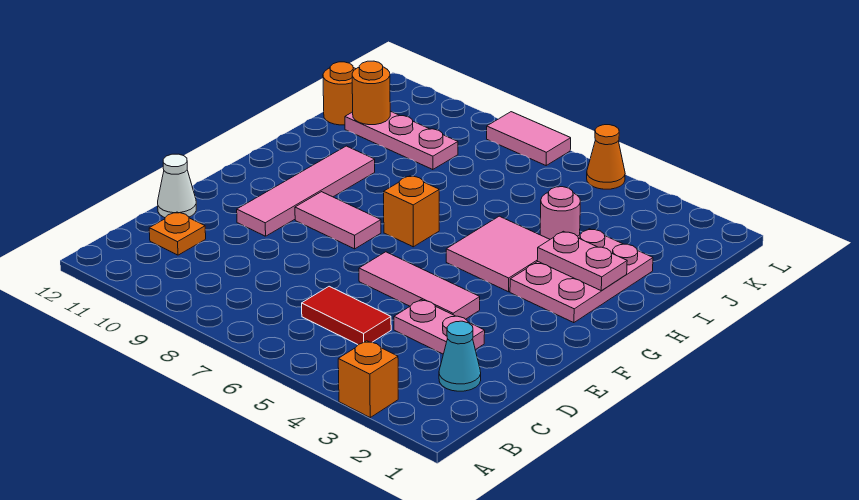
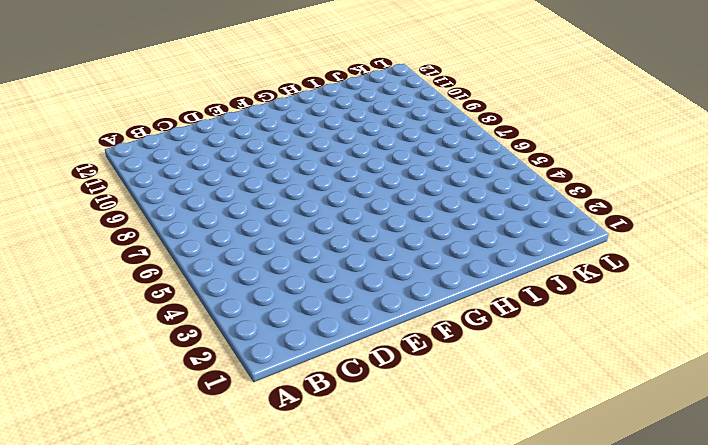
none -> orange brick A3 level 1
none -> cyan cone C2 level 1
none -> red tile C5:C6 level 1

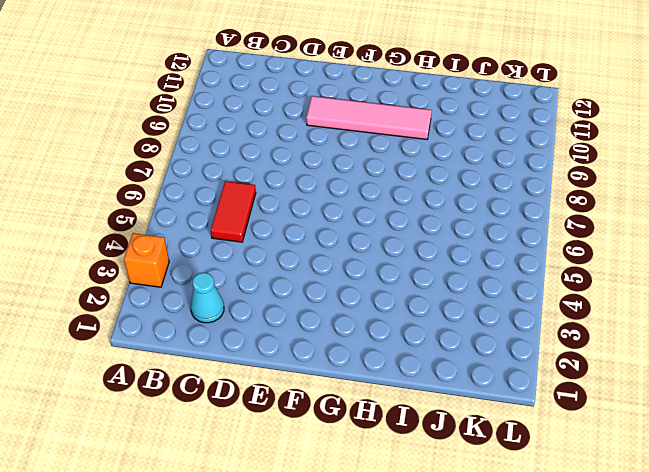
none -> orange plate C11 level 1
none -> pink plate D3:D4 level 1
none -> white cone D12 level 1

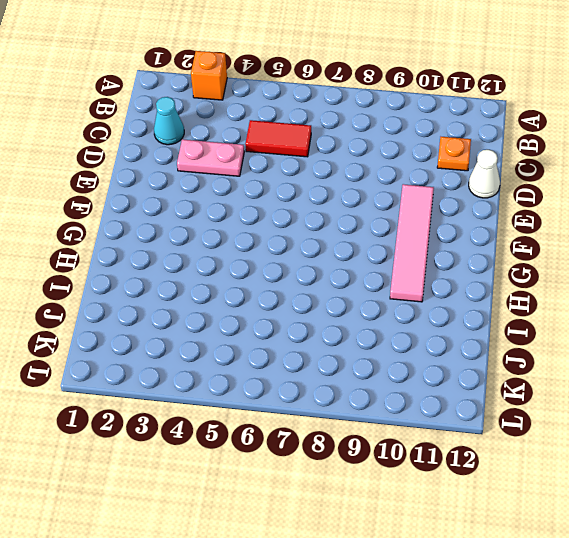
none -> pink tile E4:E6 level 1
none -> pink tile F8:F9 level 1
none -> pink plate G2:I3 level 1

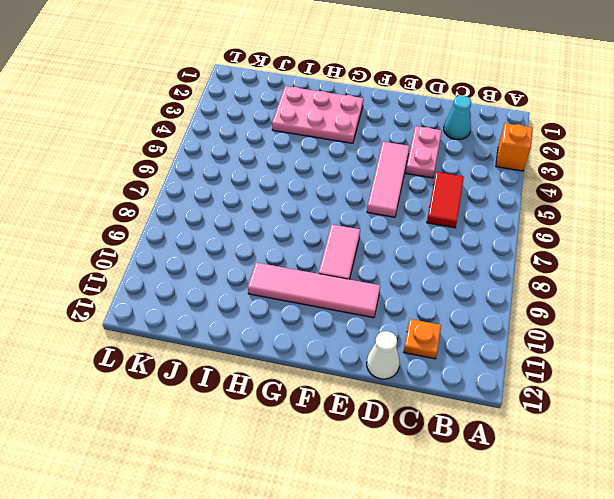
none -> pink tile G4:H5 level 1
none -> orange brick G7 level 1
none -> pink round brick I4 level 1

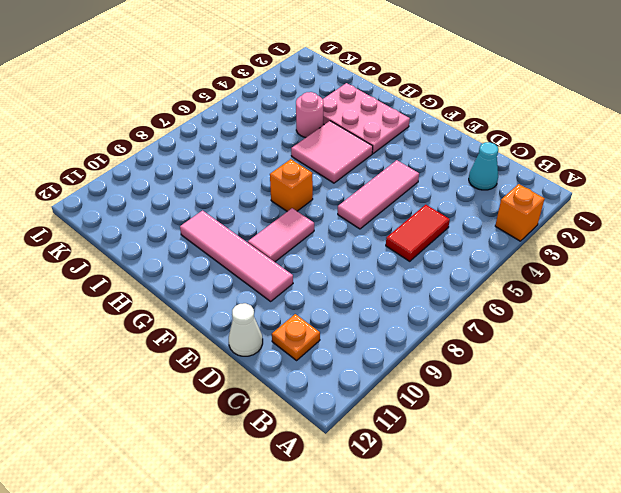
none -> pink plate D3:D4 level 1
none -> pink plate J9:J11 level 1
none -> orange round brick J12 level 1

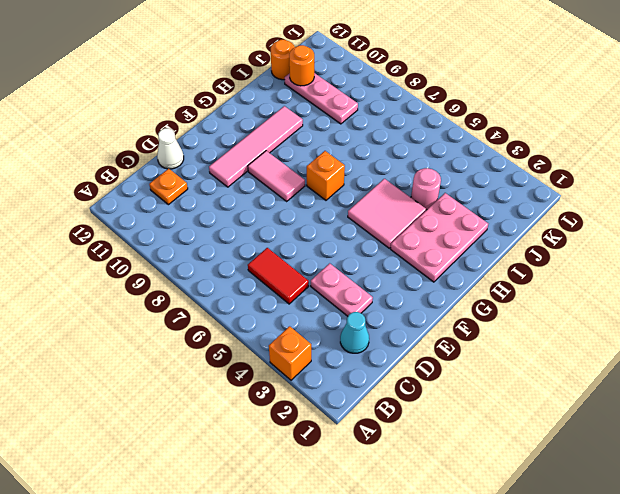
none -> pink tile E4:E6 level 1
none -> orange cone L5 level 1
none -> pink tile L7:L8 level 1

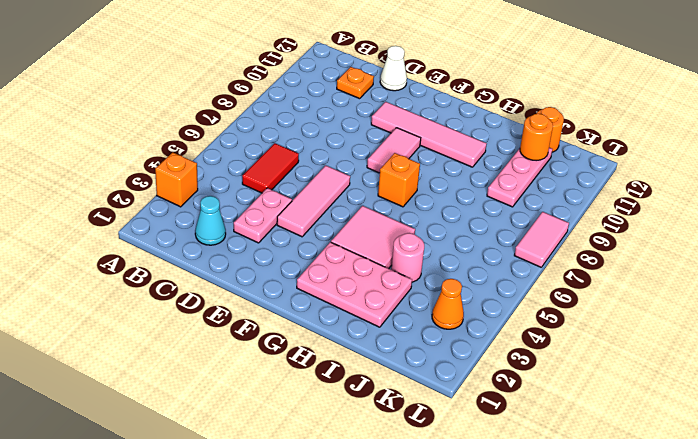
orange cone K3 level 1 -> orange cone L5 level 1
none -> pink plate H2:H3 level 2

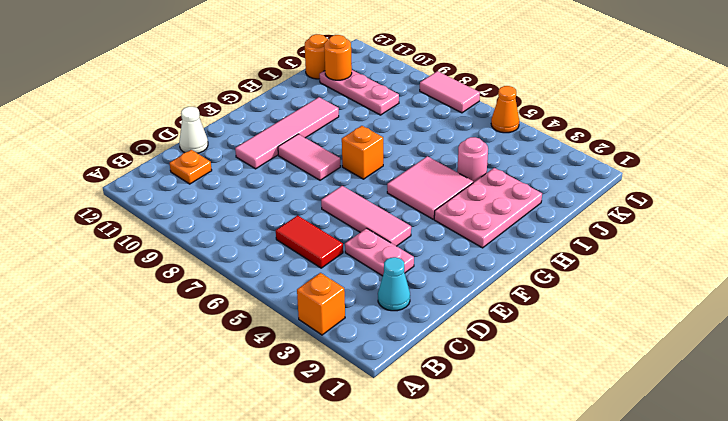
none -> pink plate H2:H3 level 2

